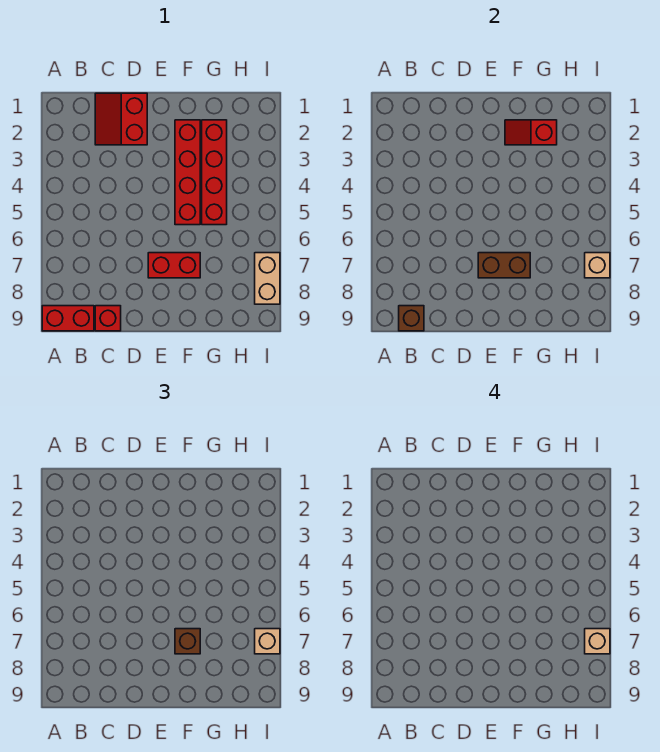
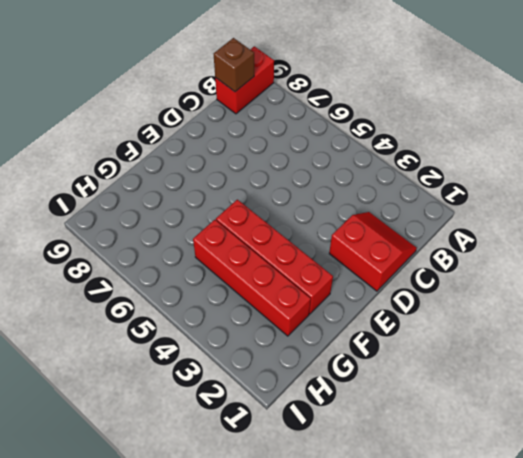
none -> red brick C9 level 1
none -> red brick E7:F7 level 1
none -> tan brick I7:I8 level 1

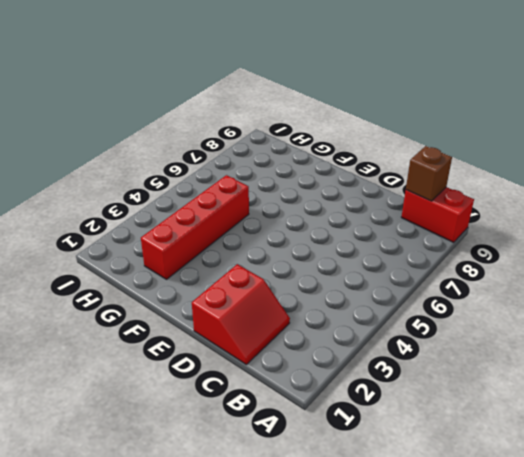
none -> red brick C9 level 1
none -> red brick E7:F7 level 1
none -> red brick F2:F5 level 1

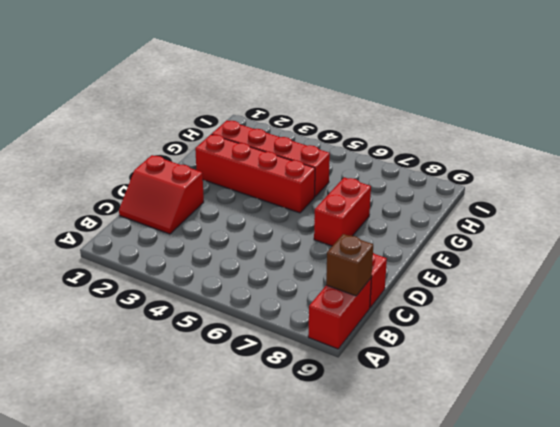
none -> tan brick I7:I8 level 1
none -> brown brick E7:F7 level 2
none -> red slope F2:G2 level 2 top G

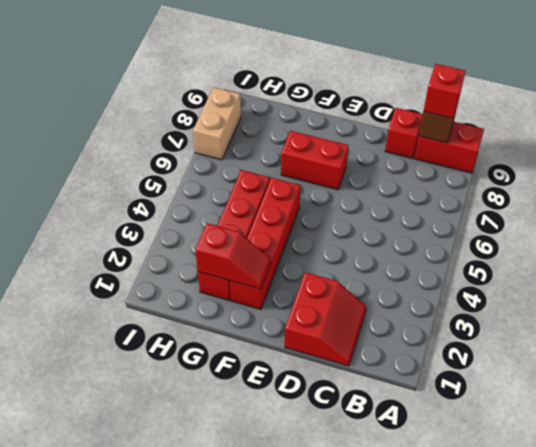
red brick B9 level 3 -> none
none -> brown brick E7:F7 level 2
none -> tan brick I7 level 2
none -> brown brick F7 level 3

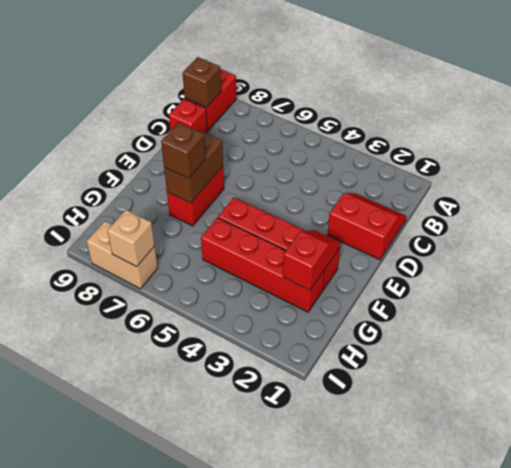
none -> tan brick I7 level 3
none -> tan brick I7 level 4

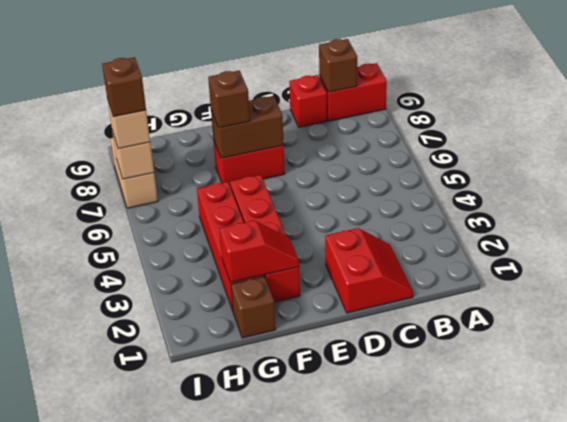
brown brick G1 level 1 -> none
brown brick I7 level 4 -> tan brick I7 level 4

